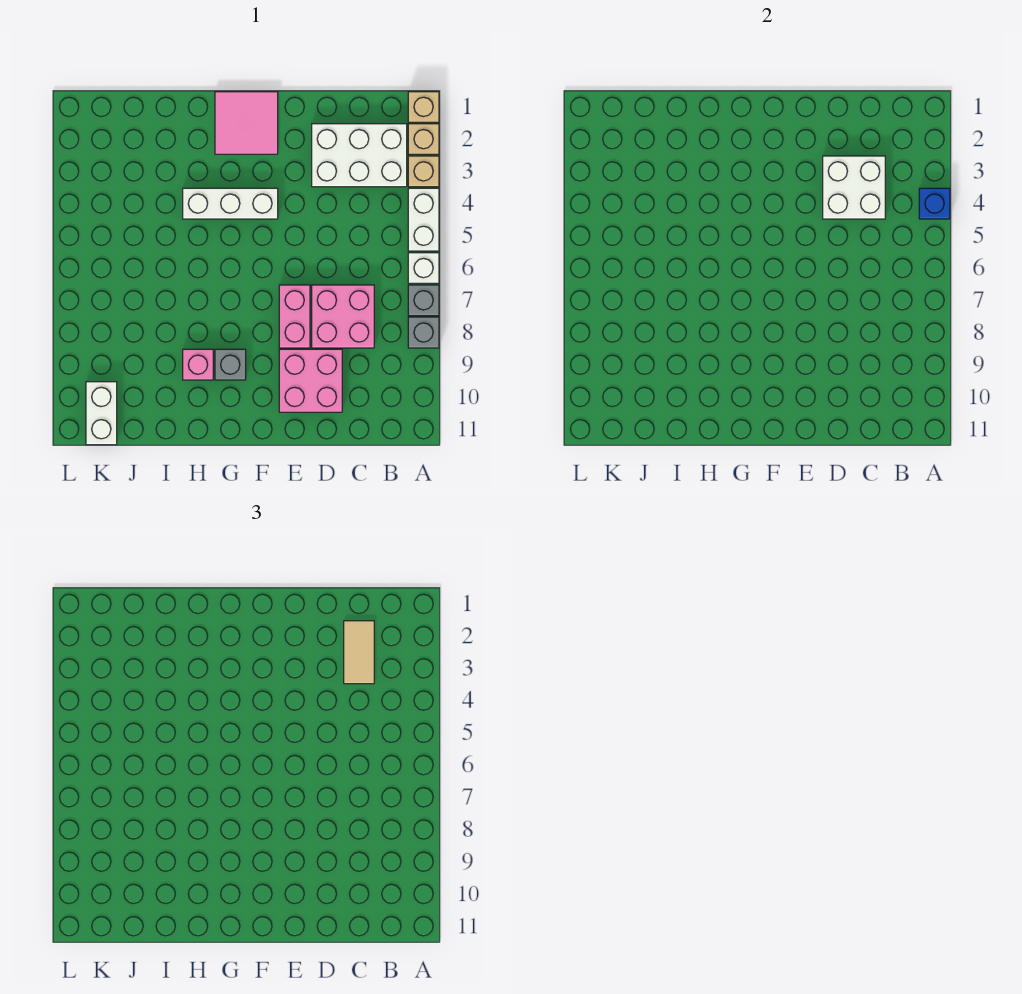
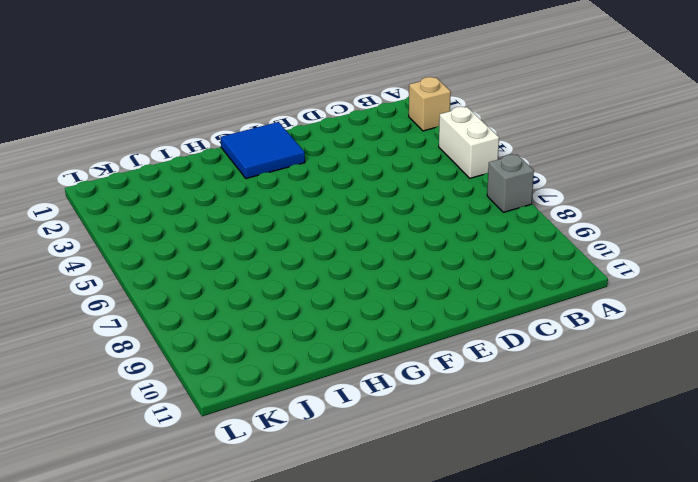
blue tile F1:G2 level 1 -> pink tile F1:G2 level 1
none -> tan brick A1 level 1
none -> tan brick A3 level 1
none -> white brick A6 level 1

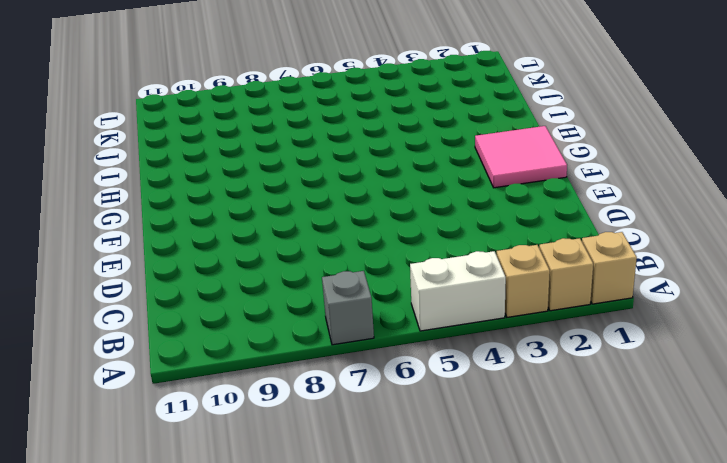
none -> white brick A6 level 1
none -> grey brick A8 level 1
none -> white brick B2:D3 level 1

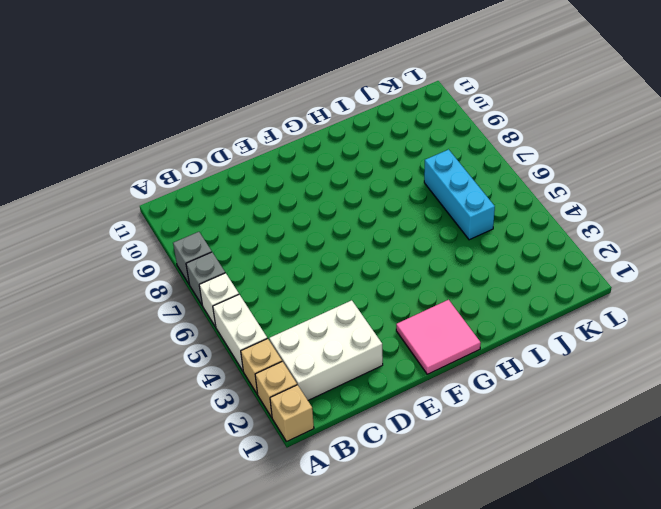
cyan brick J5:J7 level 1 -> none
none -> pink brick C7:D8 level 1
none -> pink brick D9:E10 level 1
none -> pink brick E7:E8 level 1

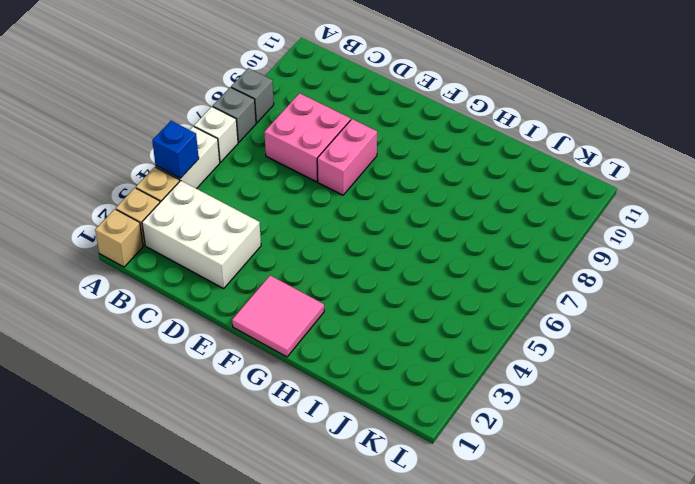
none -> pink brick D9:E10 level 1
none -> white brick F4:H4 level 1
none -> grey brick G9 level 1

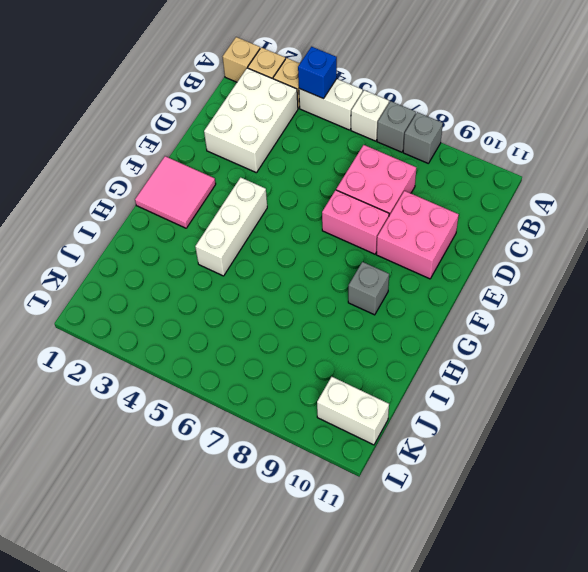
none -> pink brick H9 level 1
none -> white brick C3:D4 level 2
none -> tan tile C2:C3 level 3

